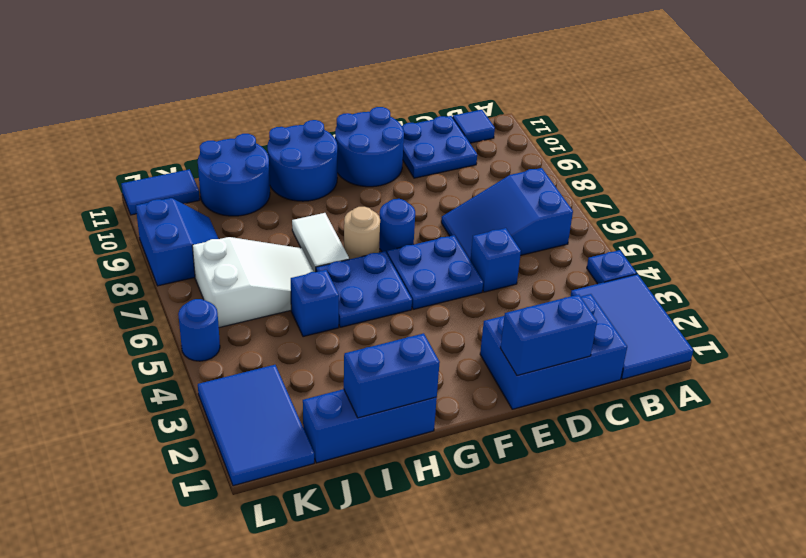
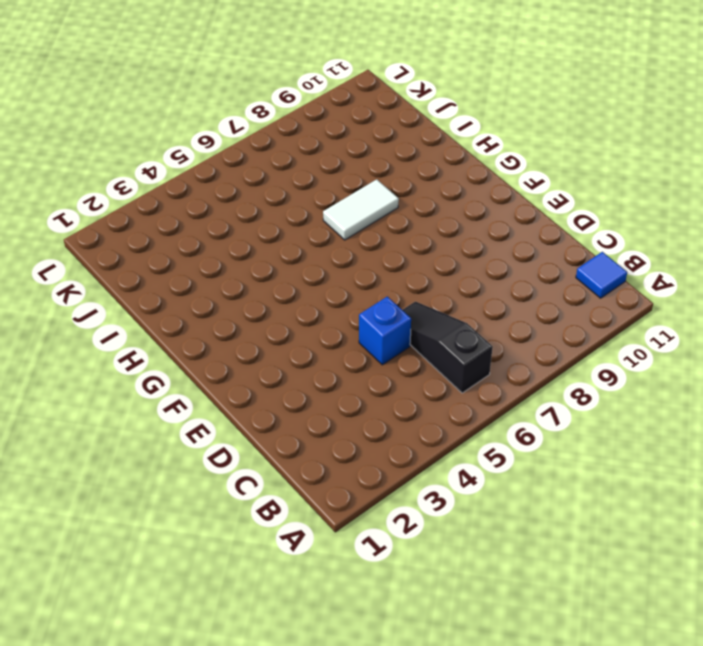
black slope B6:D6 level 1 top B -> blue slope B6:D7 level 1 top B
none -> blue tile A1:B3 level 1
none -> blue plate A4 level 1
none -> blue brick C1:E2 level 1

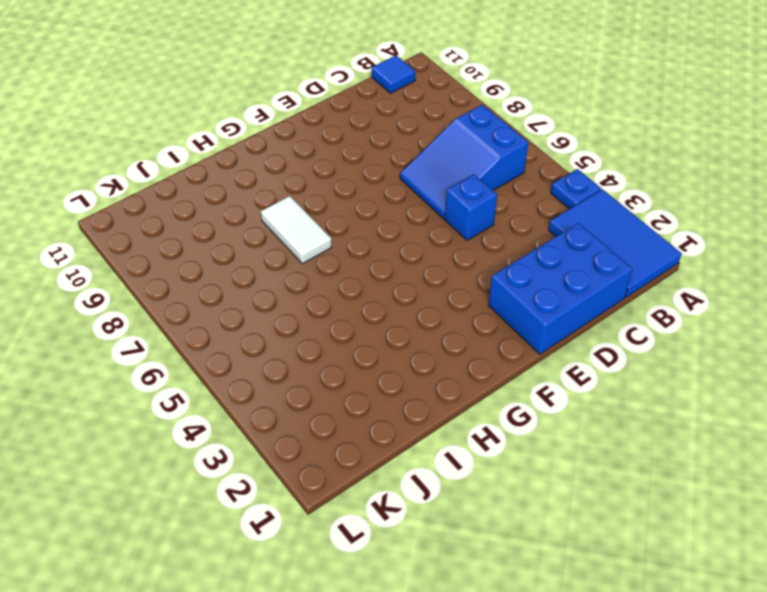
none -> blue plate C10:D11 level 1
none -> blue plate E5:F6 level 1
none -> blue round brick E10:F11 level 1

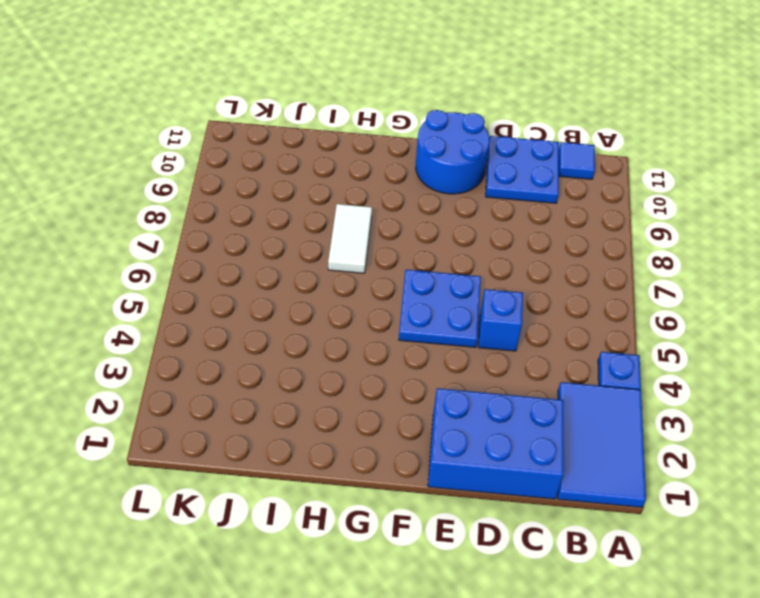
none -> blue slope B6:D7 level 1 top B
none -> blue round brick F7 level 1
none -> blue plate G5:H6 level 1

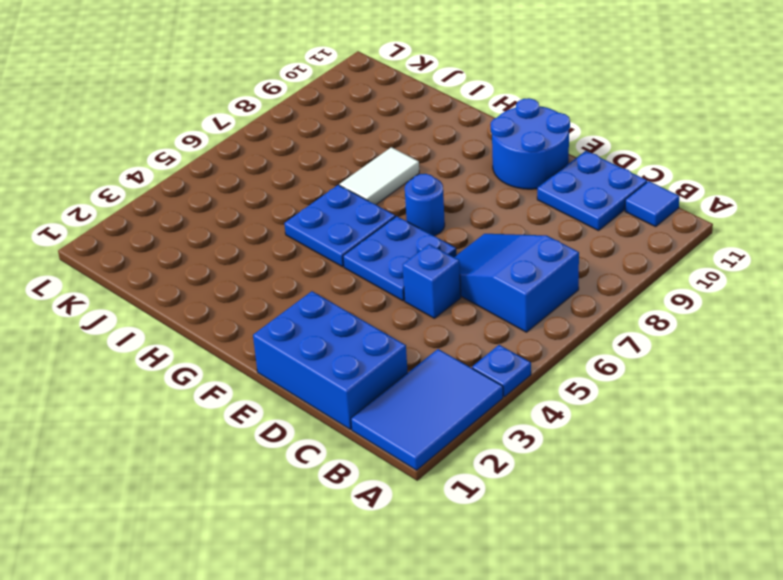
none -> tan round brick G7 level 1
none -> blue round brick G10:H11 level 1
none -> blue brick H1:J1 level 1

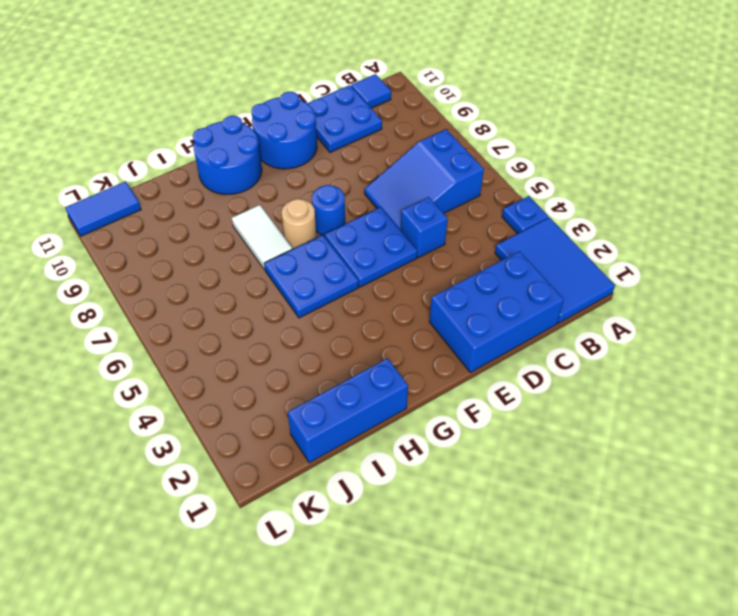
none -> blue brick I5 level 1
none -> white slope I6:K7 level 1 top K
none -> blue round brick I10:J11 level 1

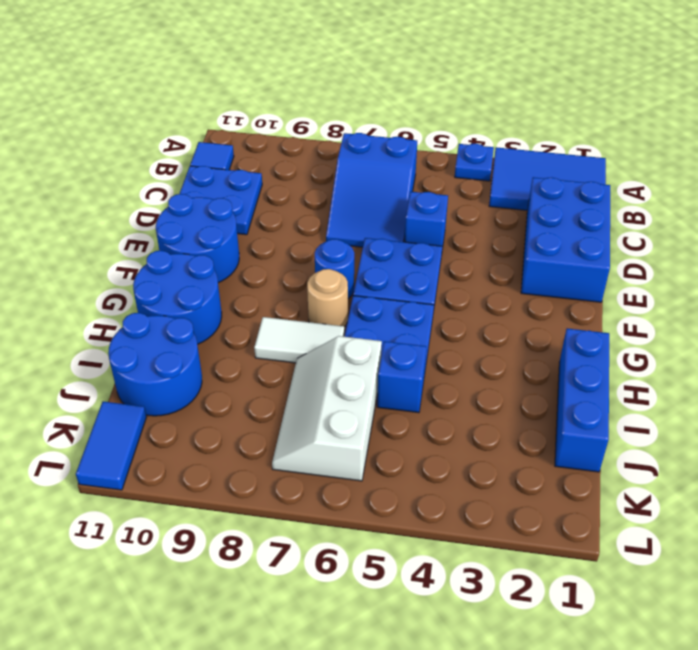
white slope I6:K7 level 1 top 6 -> white slope I6:K7 level 1 top K
none -> blue tile K1:L3 level 1
none -> blue slope K8:L9 level 1 top L
none -> blue round brick L5 level 1

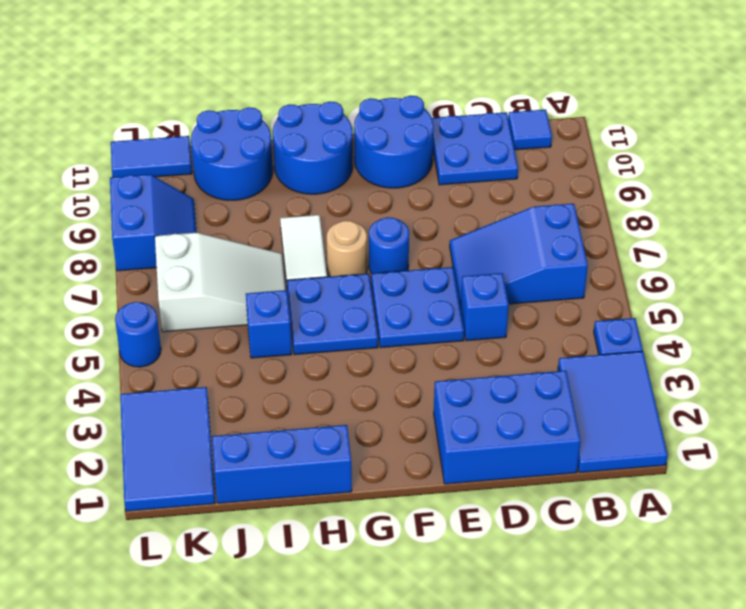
none -> blue brick D1:E1 level 2
none -> blue brick H1:I1 level 2

